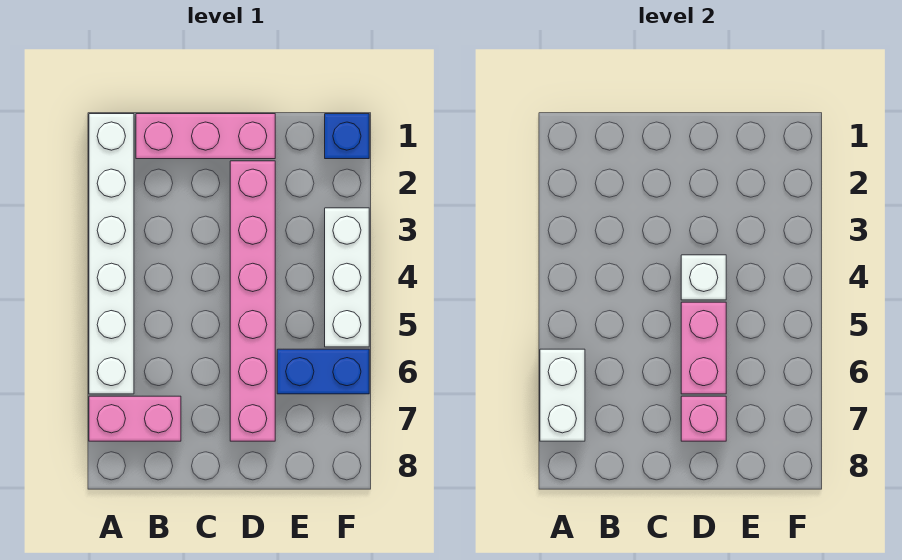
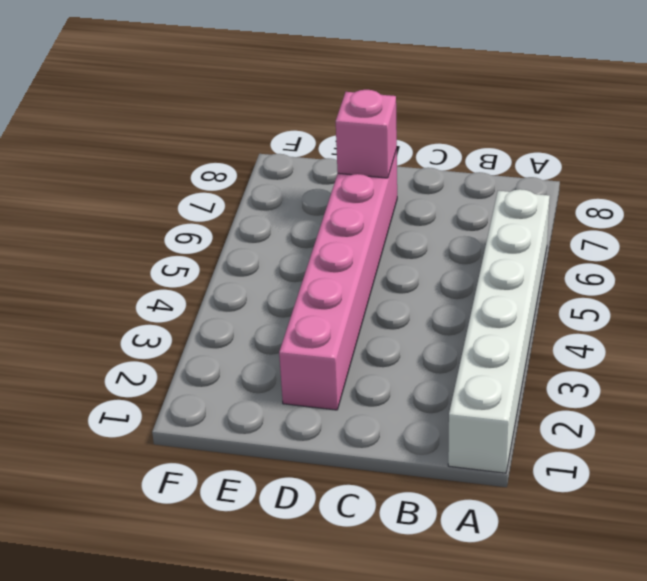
none -> pink brick A7:B7 level 1
none -> pink brick B1:D1 level 1

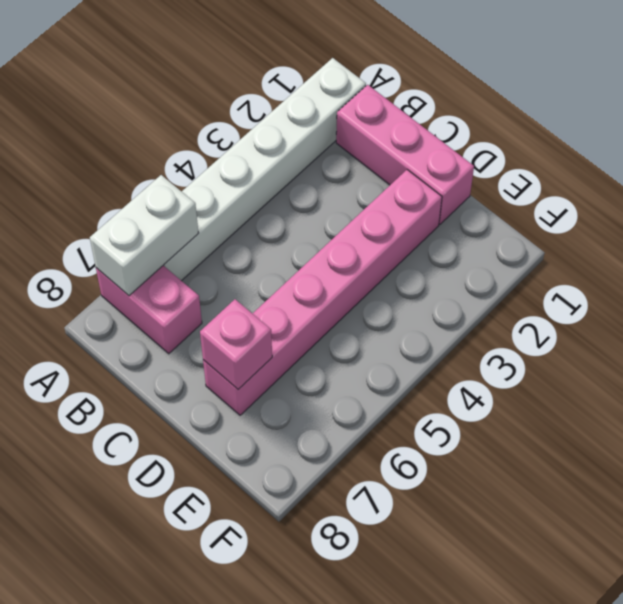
none -> blue brick E6:F6 level 1
none -> blue brick F1 level 1

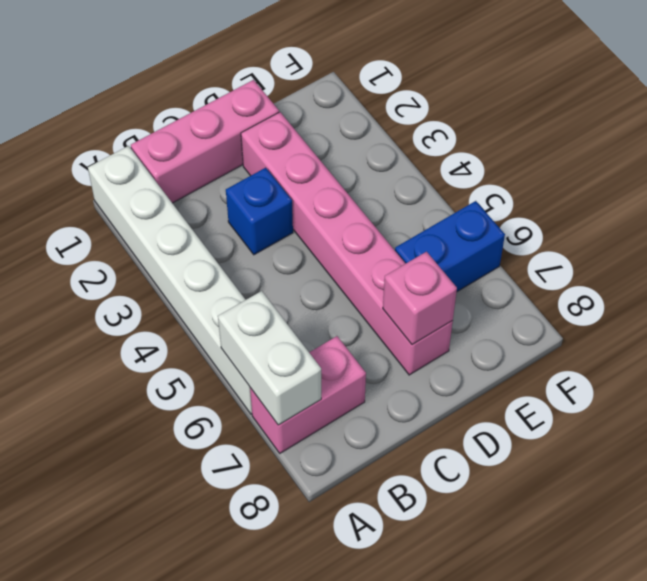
blue brick C3 level 1 -> blue brick F1 level 1
none -> white brick F3:F5 level 1
none -> white brick D4 level 2

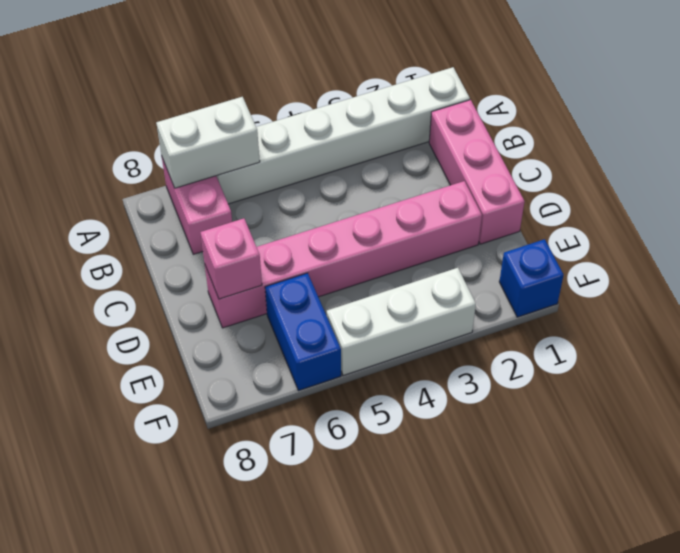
none -> white brick D4 level 2
none -> pink brick D5:D6 level 2

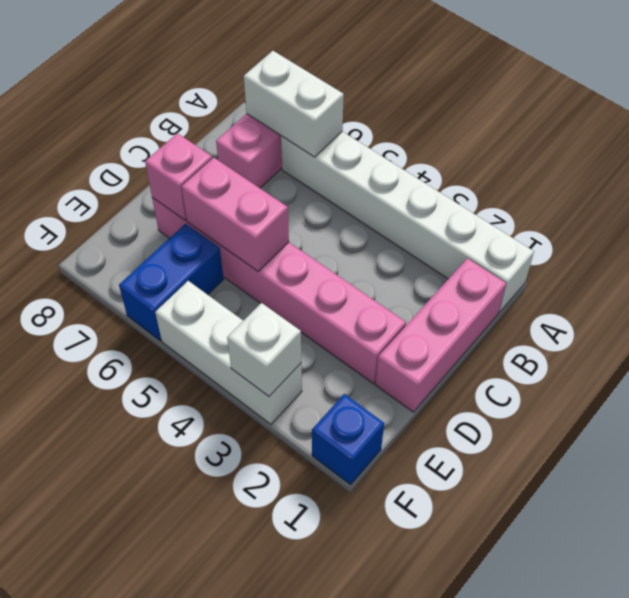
white brick F3 level 2 -> white brick D4 level 2

